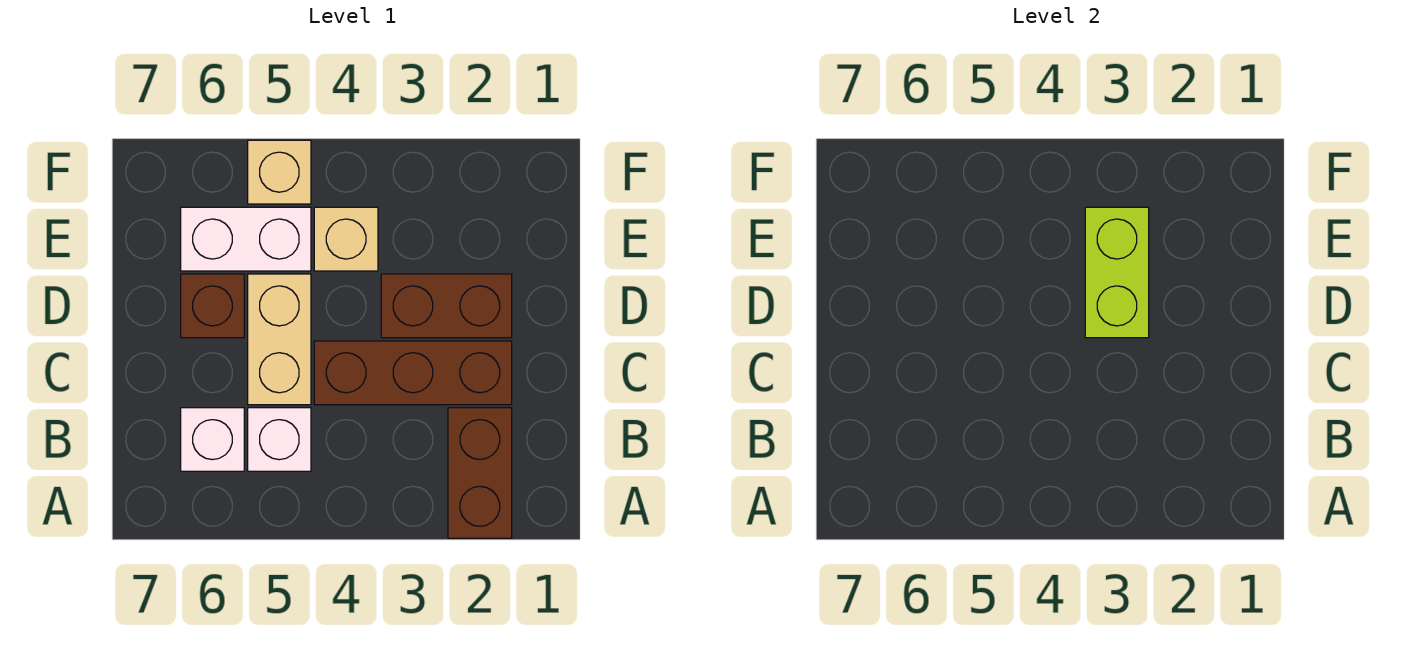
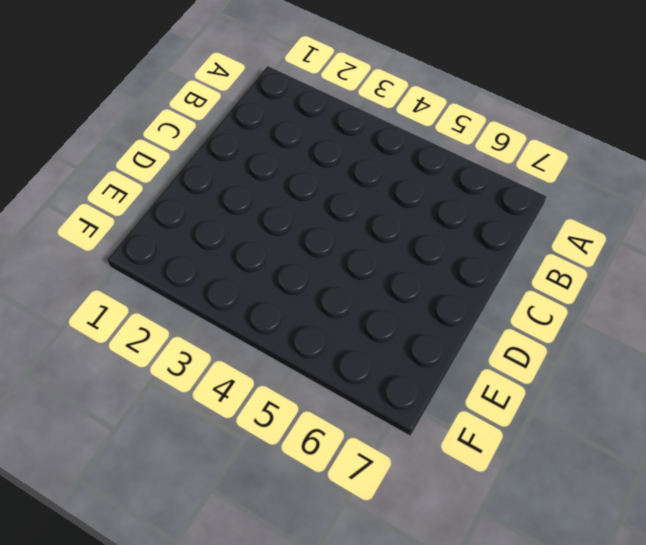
none -> brown brick A2:B2 level 1
none -> white brick B5 level 1

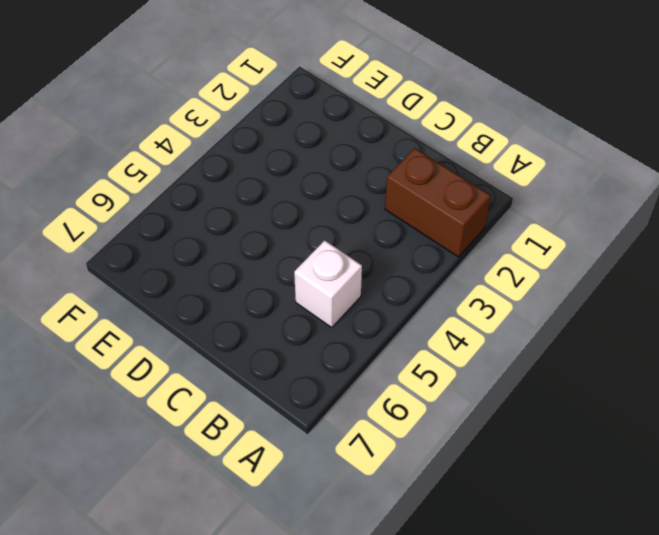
none -> white brick B6 level 1
none -> brown brick C2:C4 level 1

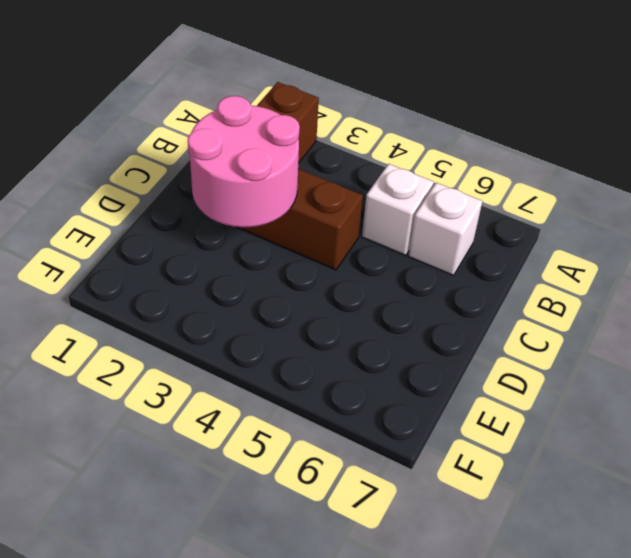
pink round brick C2:D3 level 2 -> lime brick D3:E3 level 2
none -> tan brick C5:D5 level 1
none -> brown brick D2:D3 level 1

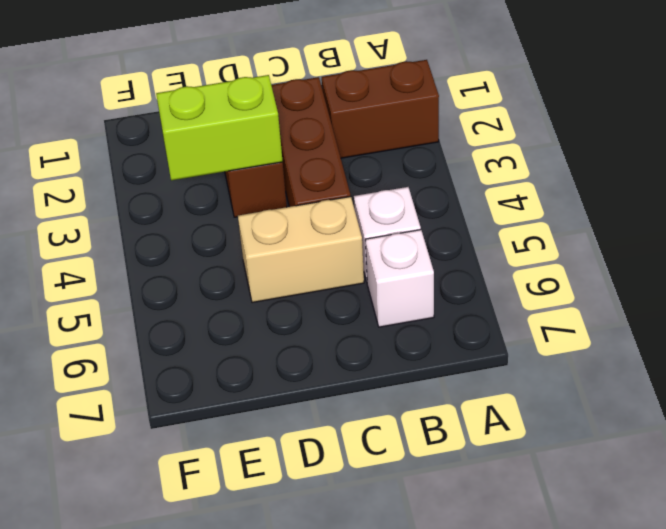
none -> brown brick D6 level 1
none -> tan brick E4 level 1

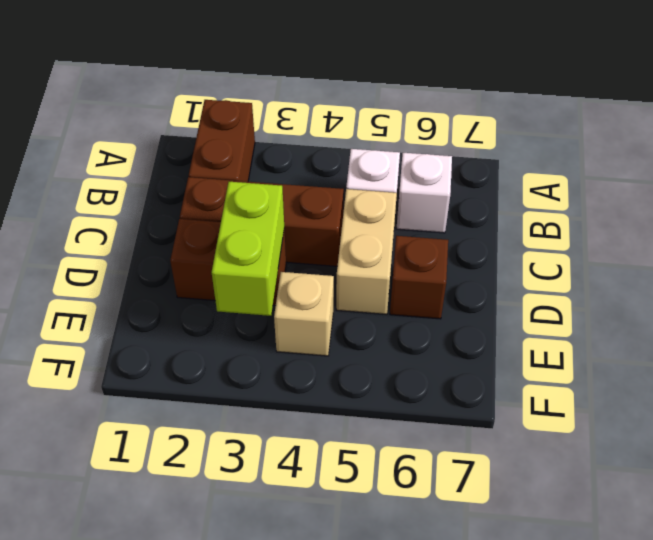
none -> white brick E5:E6 level 1
none -> tan brick F5 level 1

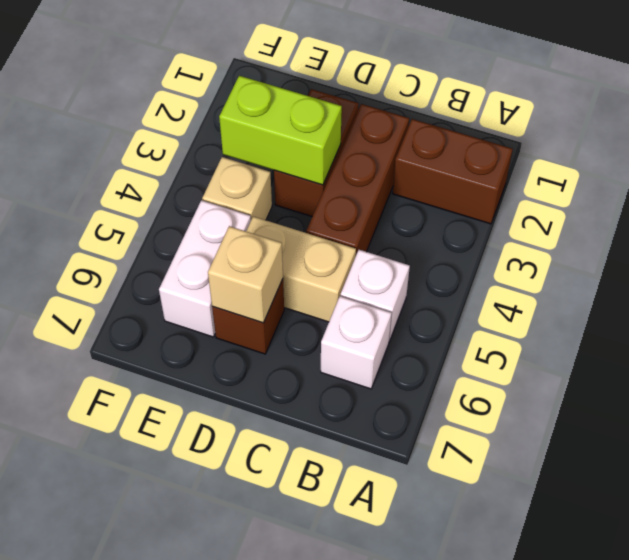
tan brick D6 level 2 -> tan brick F5 level 1

